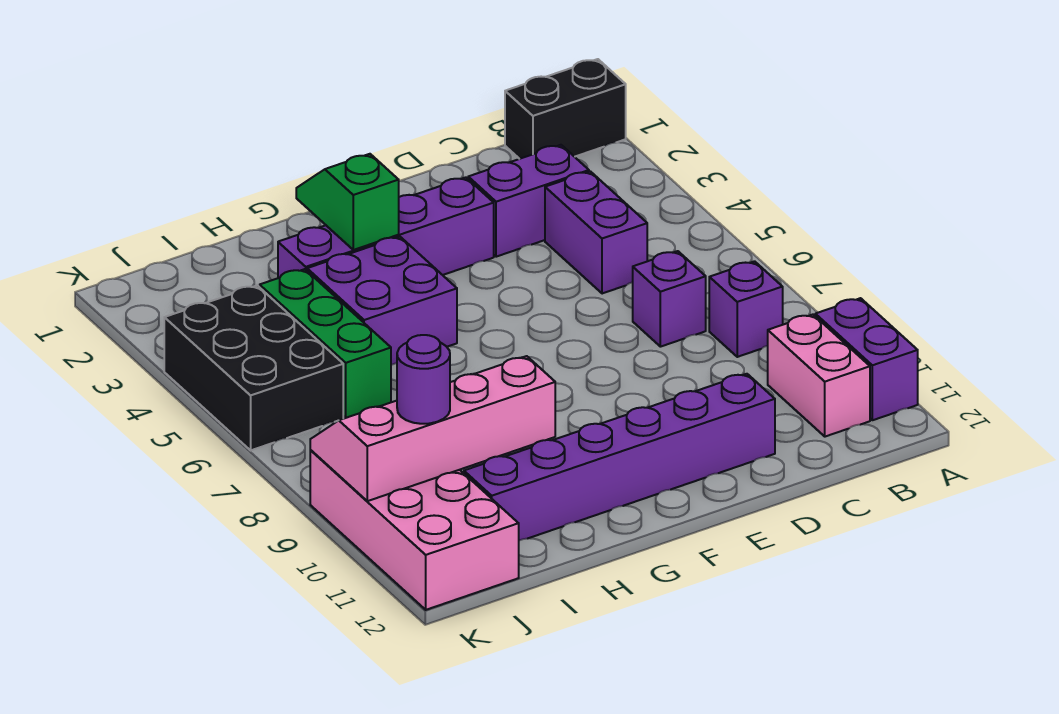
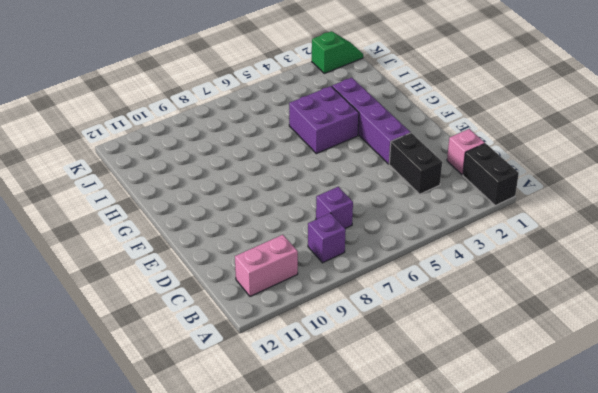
pink brick C1 level 1 -> none
black brick C3:D3 level 1 -> purple brick C3:D3 level 1
green slope K1:K2 level 1 top 2 -> green slope G2:G3 level 2 top 3
none -> purple brick A10:A11 level 1
none -> purple brick C4:C5 level 1
none -> purple brick D11:I11 level 1

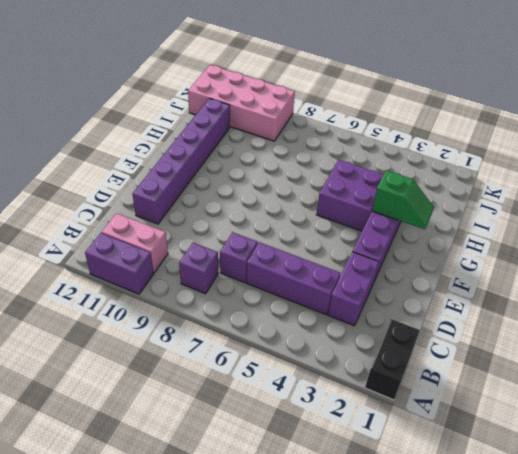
purple brick C4:C6 level 1 -> purple brick C4:C5 level 1
none -> green brick I4:I6 level 1
none -> black brick J4:K6 level 1
none -> pink slope H9:K10 level 2 top 10

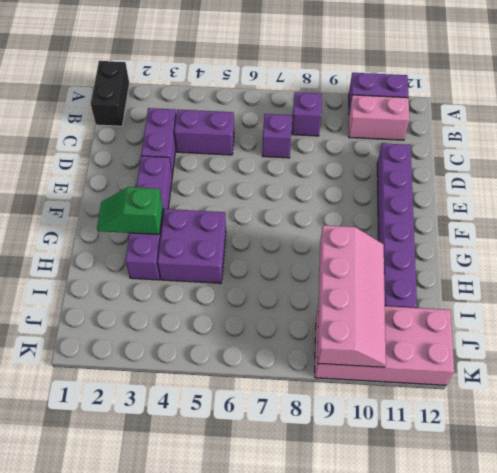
pink slope H9:K10 level 2 top 9 -> pink slope H9:K10 level 2 top 10
none -> green brick I4:I6 level 1
none -> black brick J4:K6 level 1
none -> purple round brick J10 level 3

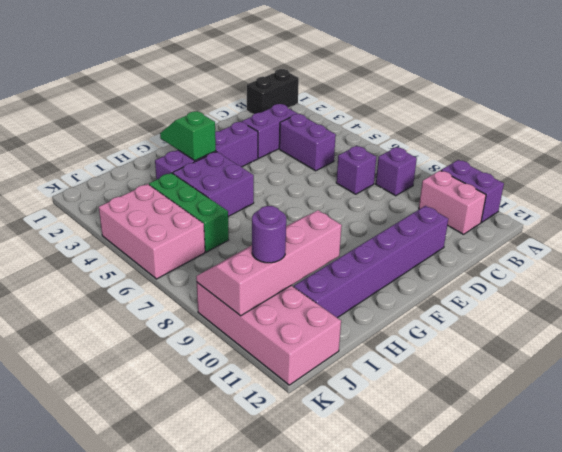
pink brick J4:K6 level 1 -> black brick J4:K6 level 1

